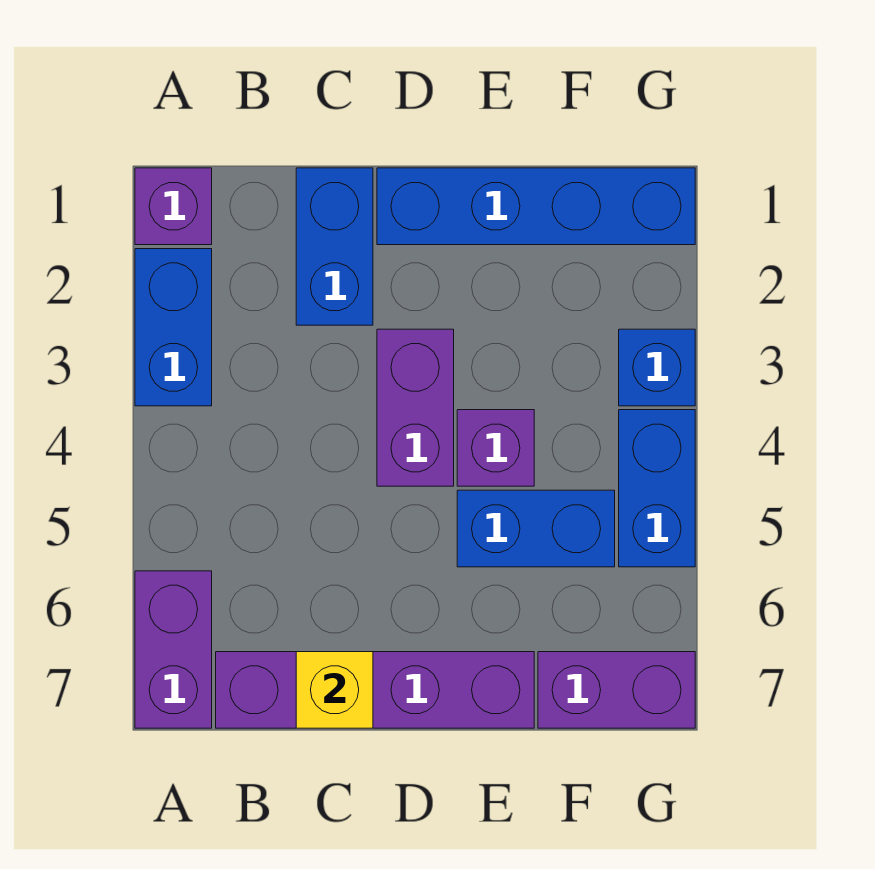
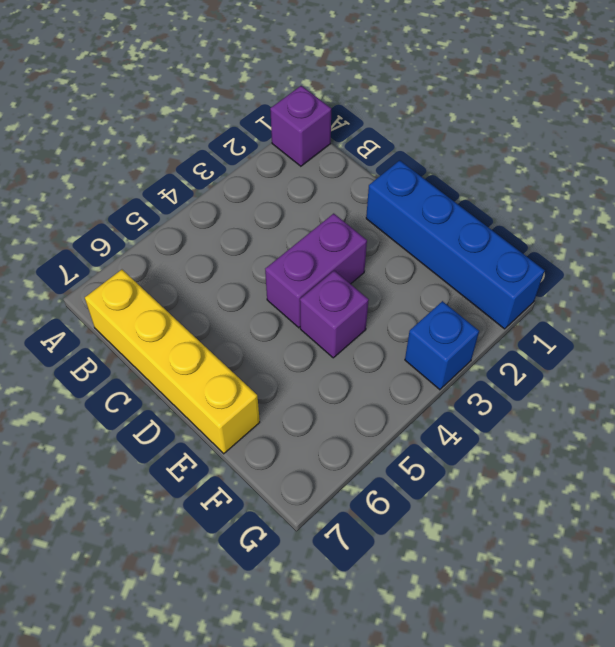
yellow brick B7:E7 level 1 -> purple brick B7:E7 level 1
none -> blue brick A2:A3 level 1
none -> purple brick A6:A7 level 1
none -> blue brick C1:C2 level 1

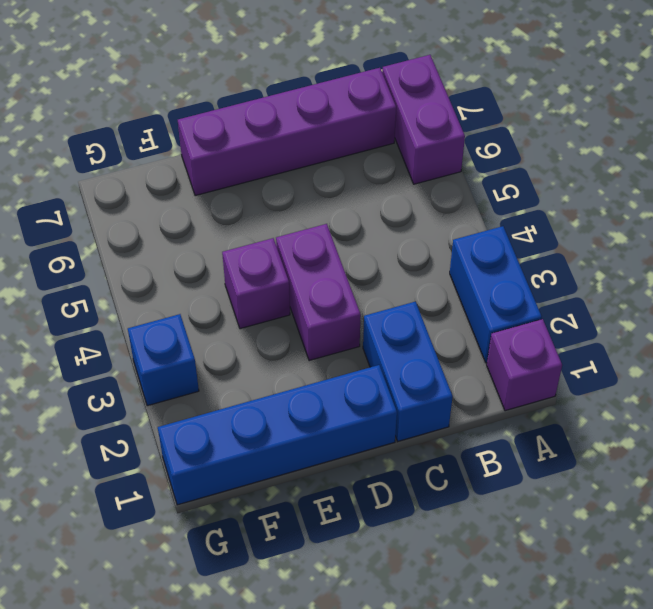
none -> blue brick E5:F5 level 1
none -> purple brick F7:G7 level 1
none -> blue brick G4:G5 level 1

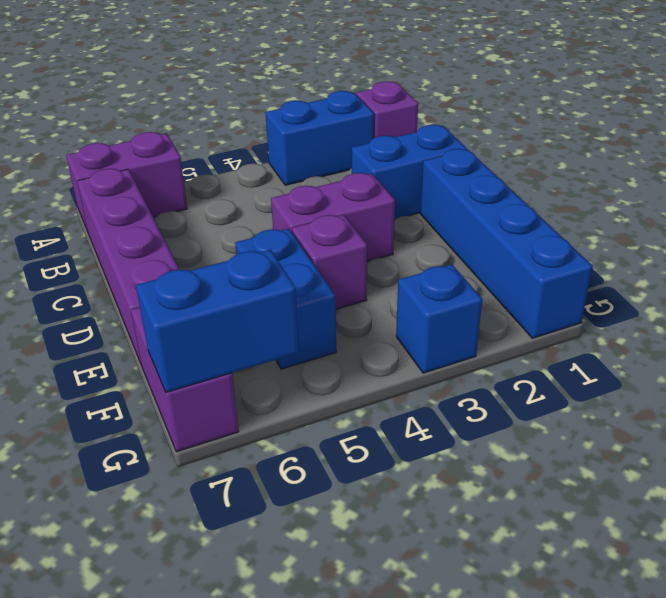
blue brick G6:G7 level 2 -> blue brick G4:G5 level 1
none -> yellow brick C7 level 2

